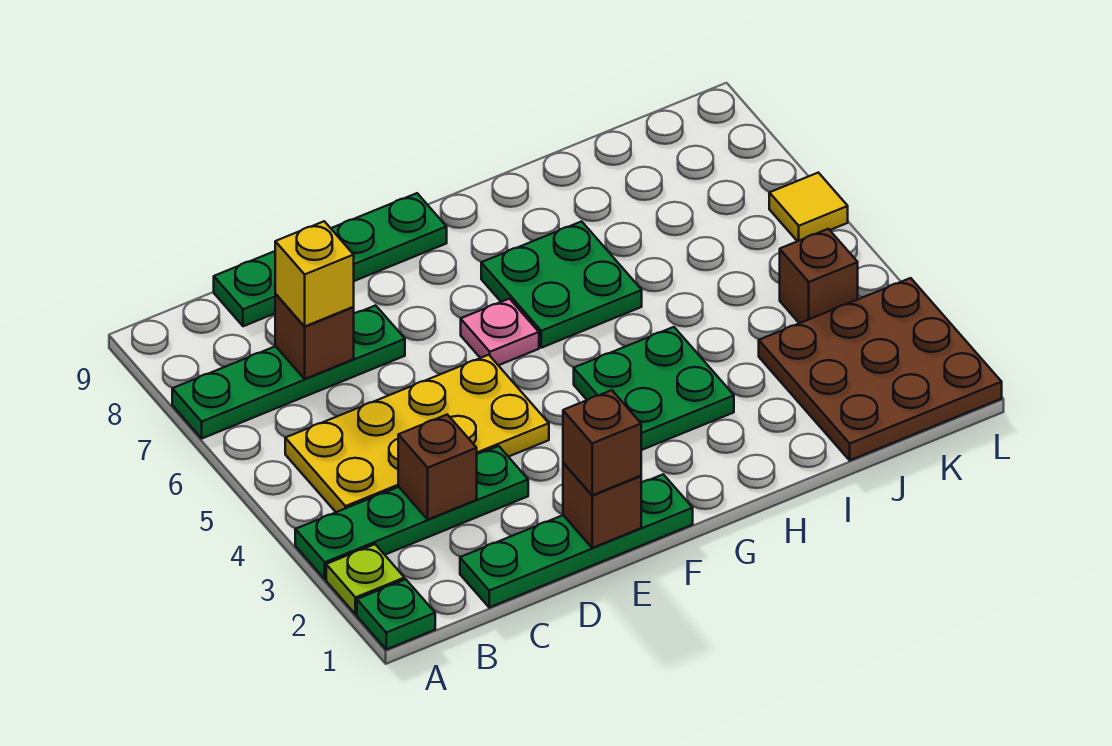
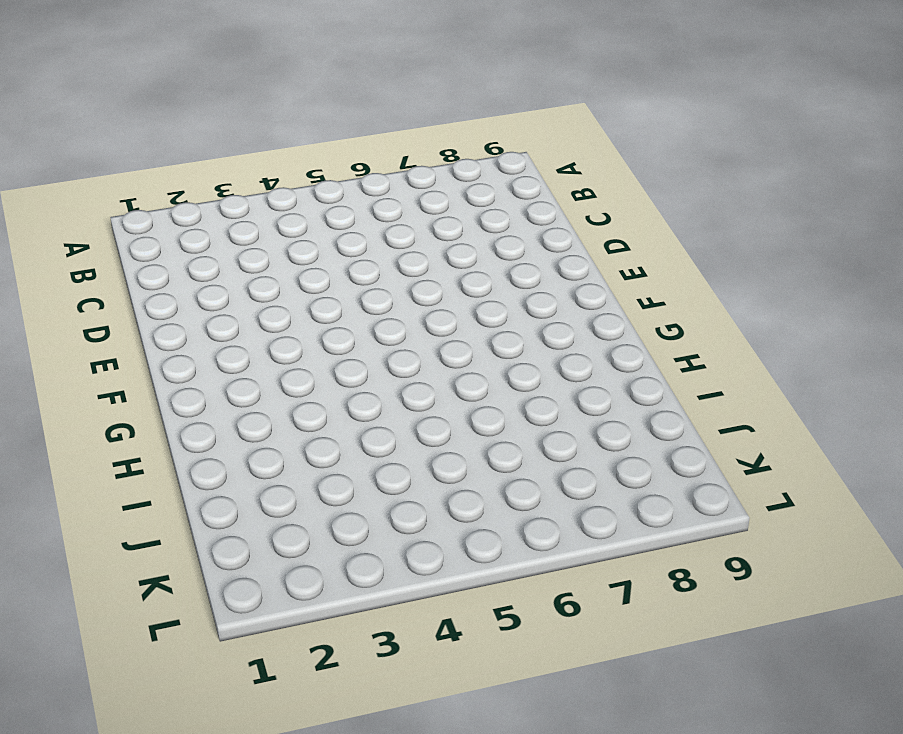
none -> green plate A1 level 1
none -> lime plate A2 level 1
none -> green plate A3:D3 level 1

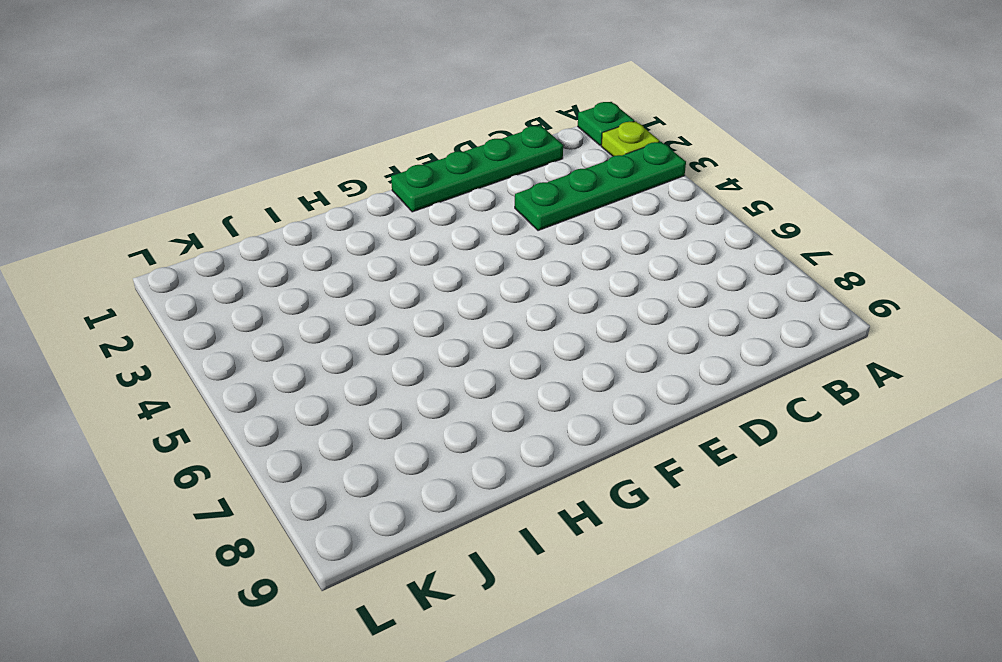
none -> green plate A7:D7 level 1
none -> yellow plate B4:E5 level 1
none -> green plate C9:F9 level 1

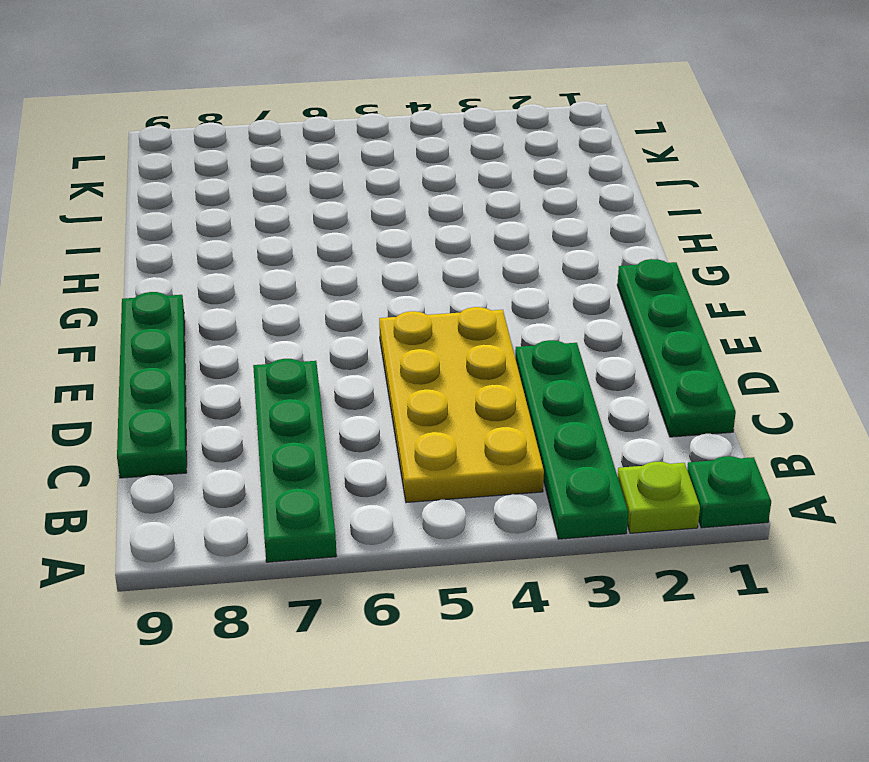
none -> pink plate F6 level 1
none -> green plate G3:H4 level 1
none -> green plate G6:H7 level 1

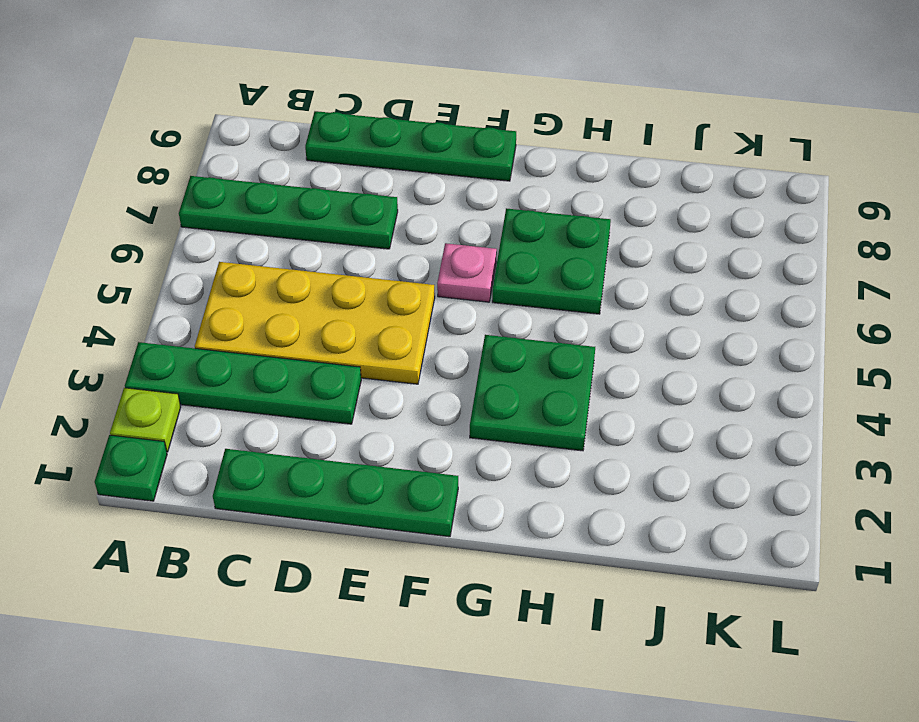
none -> brown plate J1:L3 level 1
none -> brown brick K4 level 1
none -> yellow tile L6 level 1

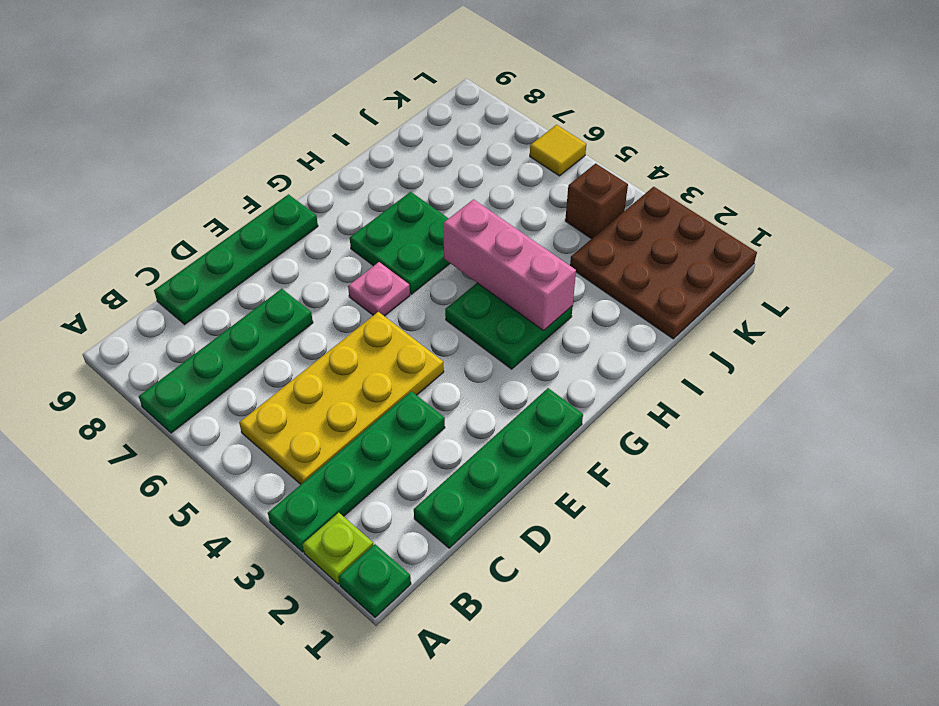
pink brick H3:H5 level 2 -> none
none -> brown brick C3 level 2
none -> brown brick C7 level 2
none -> brown brick E1 level 2

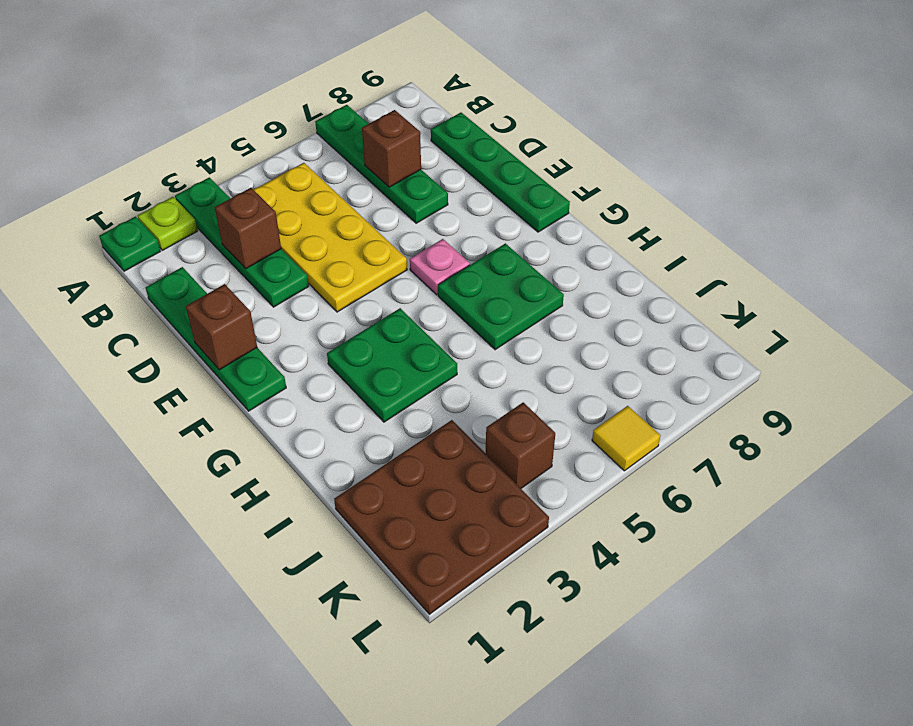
none -> yellow brick C7 level 3
none -> brown brick E1 level 3

